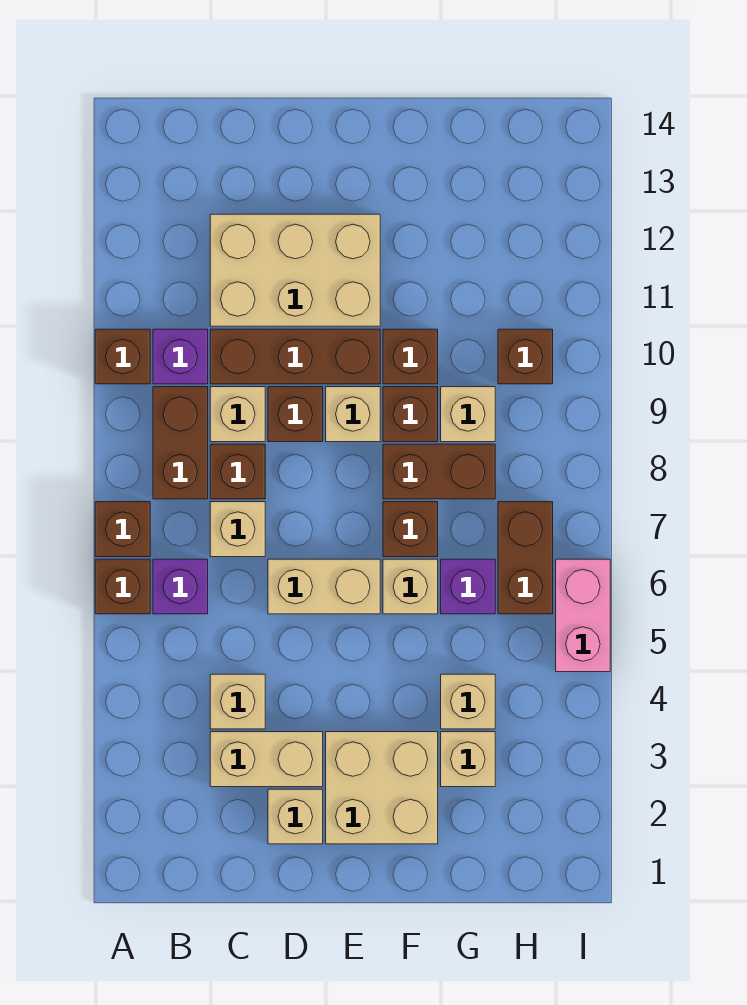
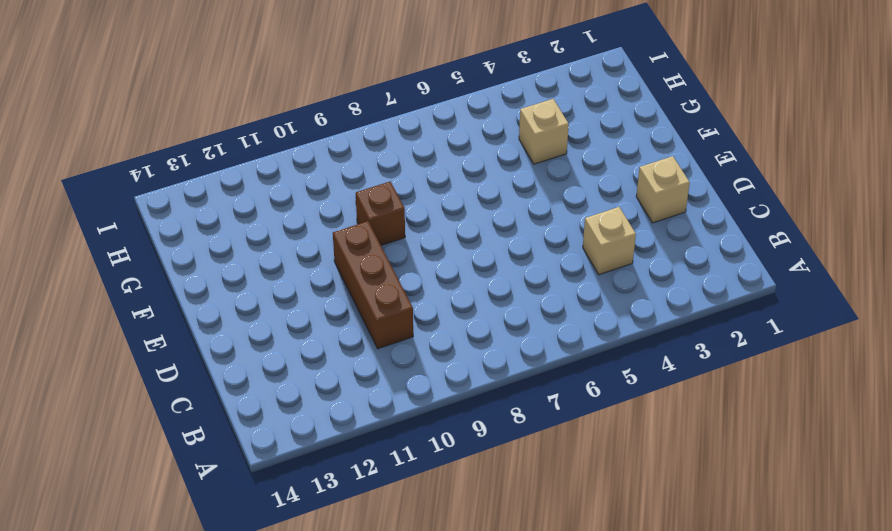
none -> brown brick A6 level 1
none -> brown brick A7 level 1
none -> brown brick A10 level 1
none -> purple brick B6 level 1

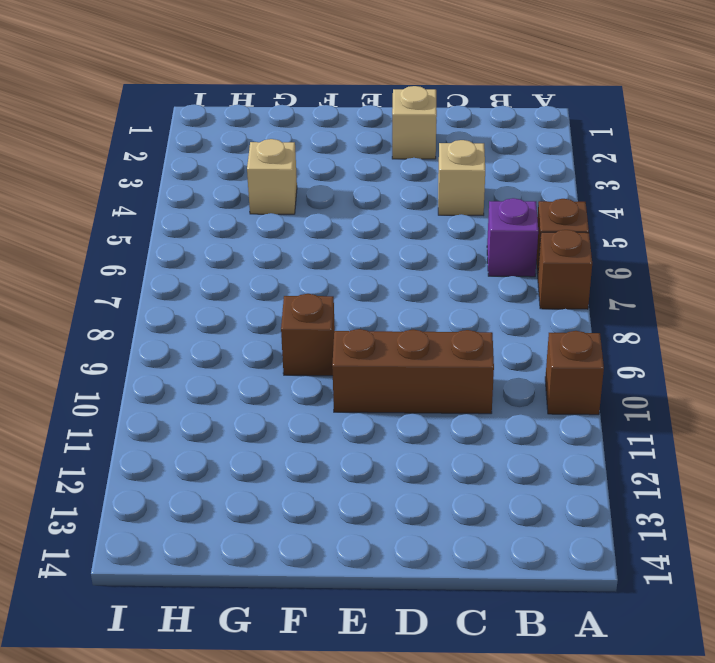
none -> brown brick B8:B9 level 1
none -> purple brick B10 level 1
none -> tan brick C3:D3 level 1
none -> tan brick C7 level 1

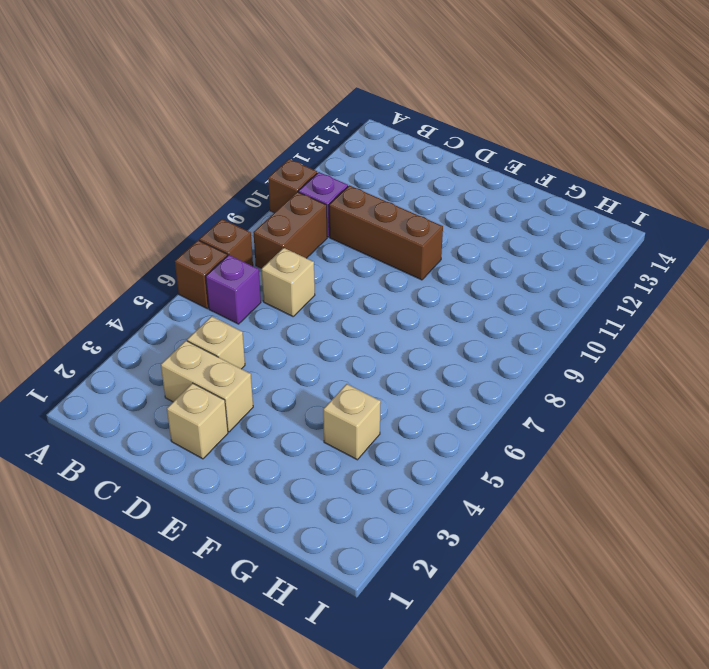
none -> brown brick C8 level 1
none -> tan brick C9 level 1
none -> tan brick C11:E12 level 1
none -> tan brick D6:E6 level 1

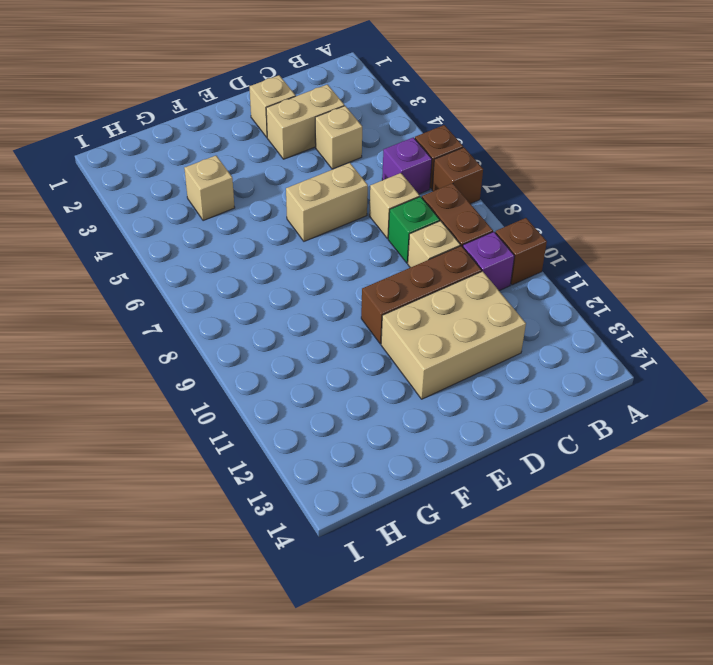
green brick C8 level 1 -> brown brick C8 level 1
none -> brown brick D9 level 1
none -> tan brick E2:F3 level 1
none -> tan brick E9 level 1
none -> tan brick F6 level 1

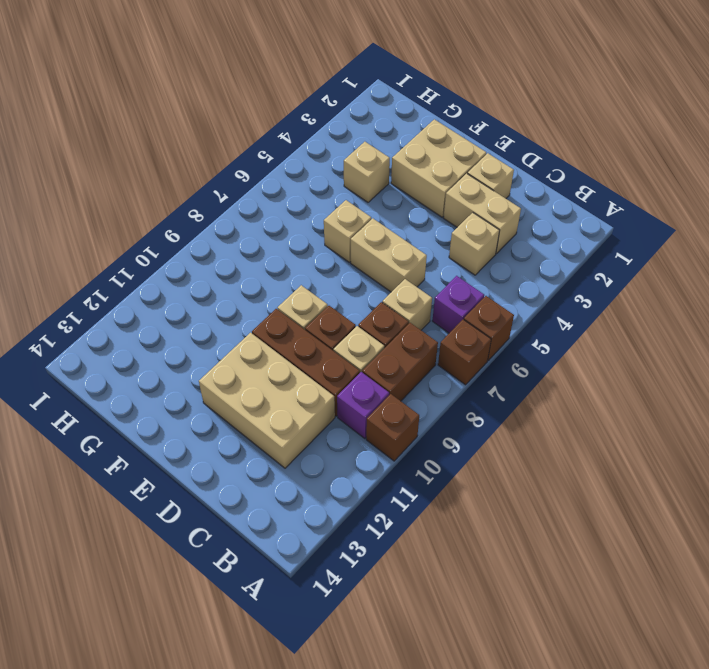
none -> brown brick F7 level 1
none -> brown brick F8:G8 level 1
none -> brown brick F9 level 1
none -> brown brick F10 level 1

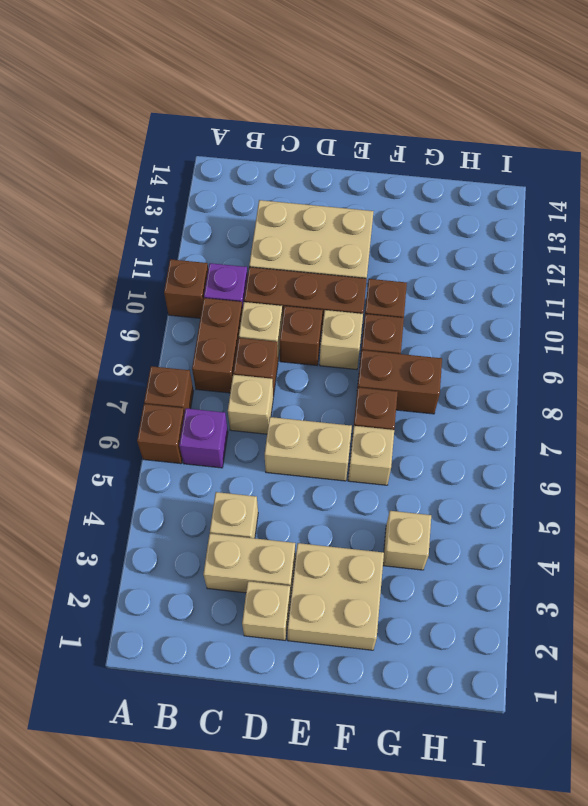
none -> tan brick G3 level 1
none -> purple brick G6 level 1
none -> tan brick G9 level 1
none -> brown brick H6:H7 level 1

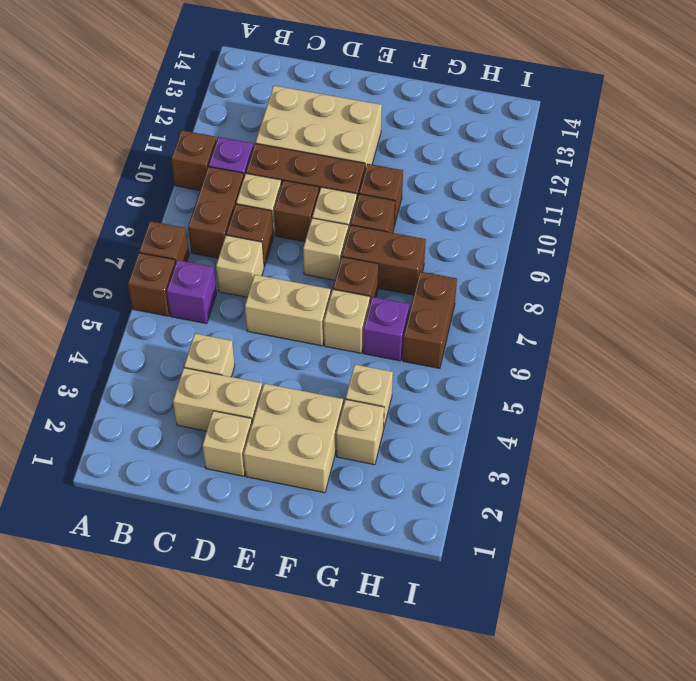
tan brick E8 level 1 -> tan brick G9 level 1
none -> brown brick H10 level 1
none -> pink brick I5:I6 level 1

